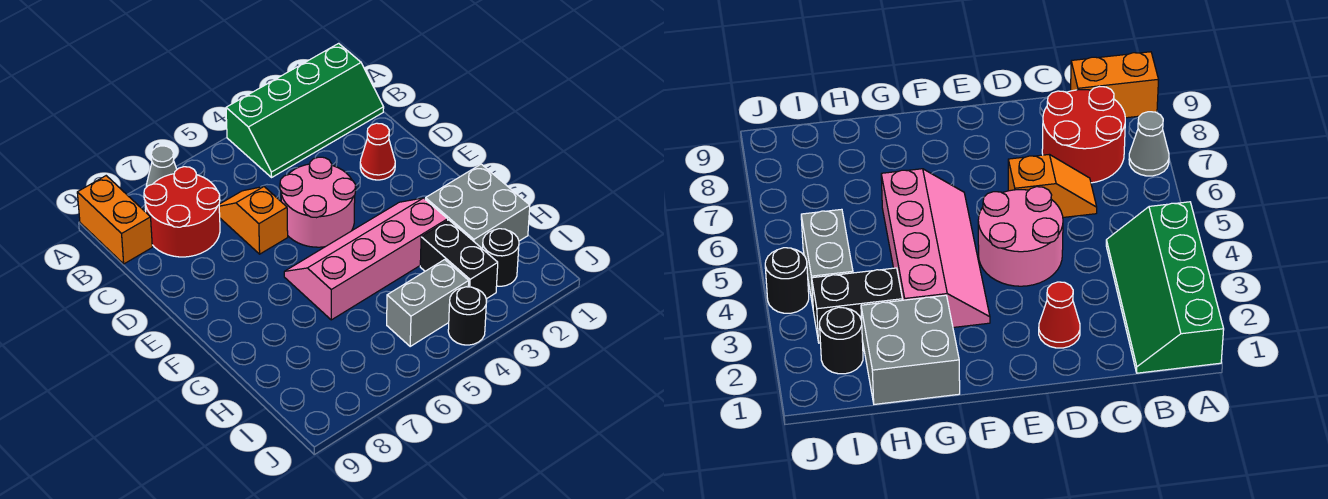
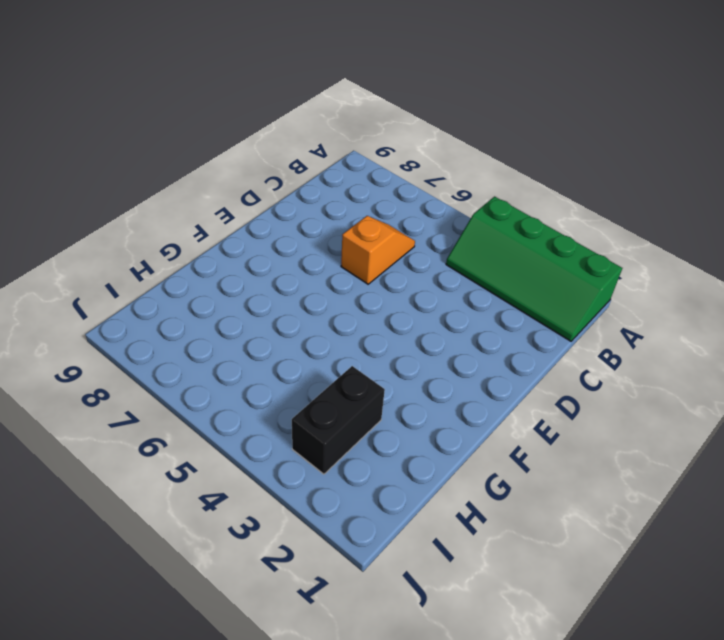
none -> grey cone A7 level 1
none -> orange brick A9:B9 level 1
none -> red round brick B7:C8 level 1

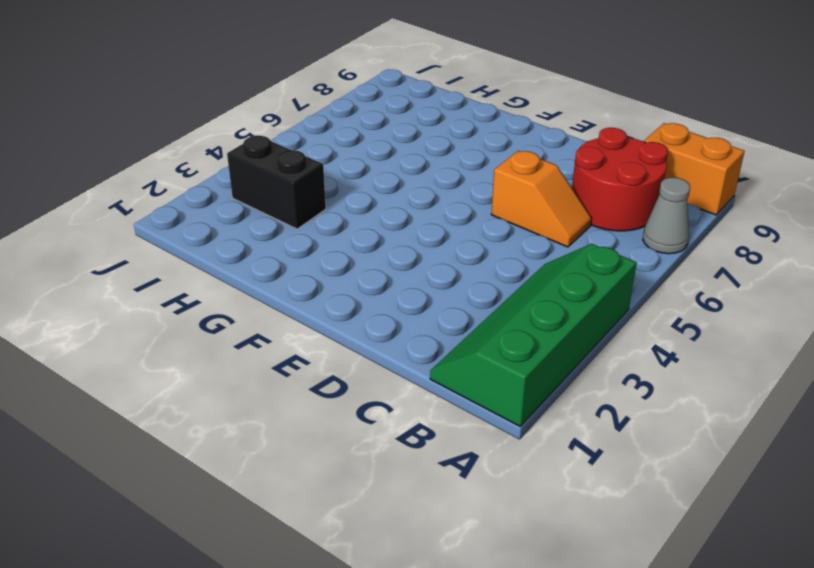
none -> red cone D2 level 1
none -> pink round brick D4:E5 level 1
none -> pink slope F3:G6 level 1 top G

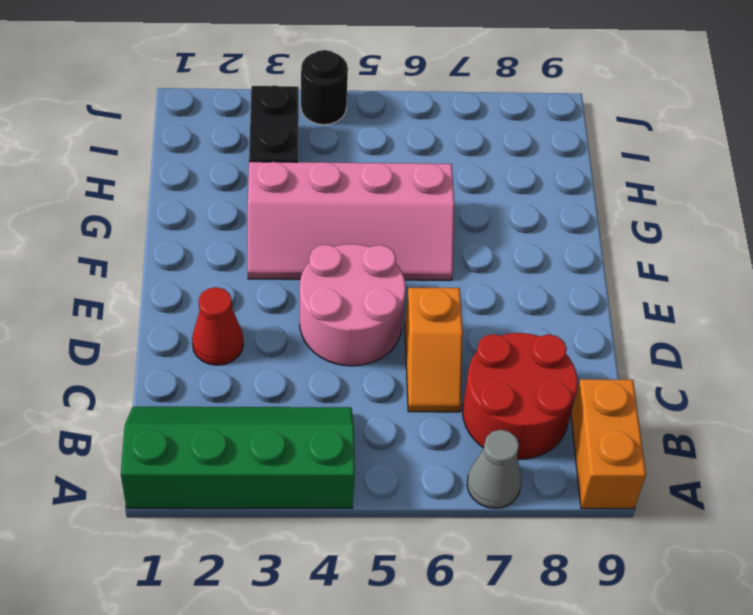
none -> grey brick G1:H2 level 1
none -> black round brick I2 level 1
none -> grey brick I4:I5 level 1

